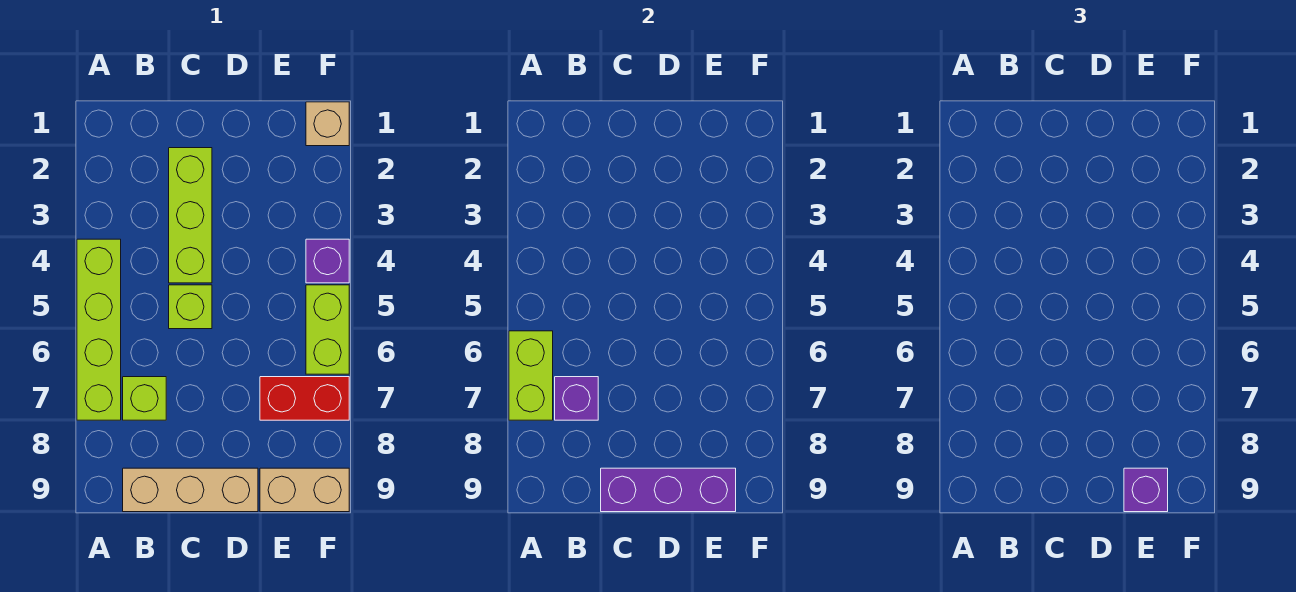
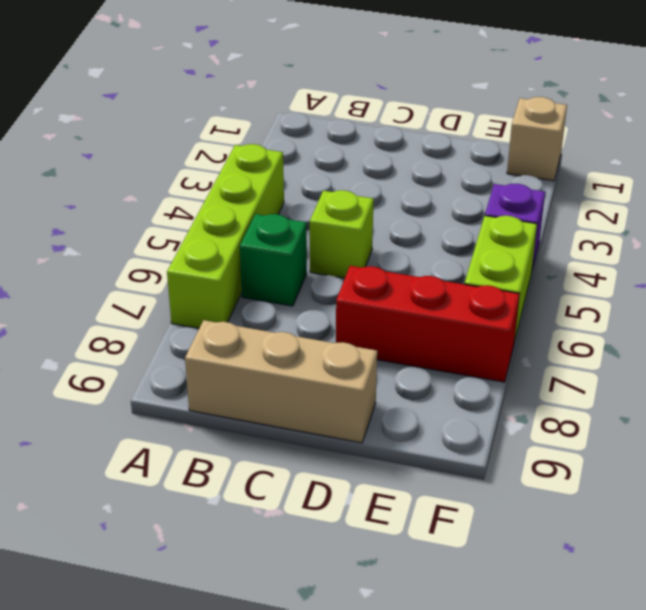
green brick B6 level 1 -> none
red brick D7:F7 level 1 -> red brick E7:F7 level 1
none -> lime brick B7 level 1
none -> lime brick C2:C4 level 1
none -> tan brick E9:F9 level 1

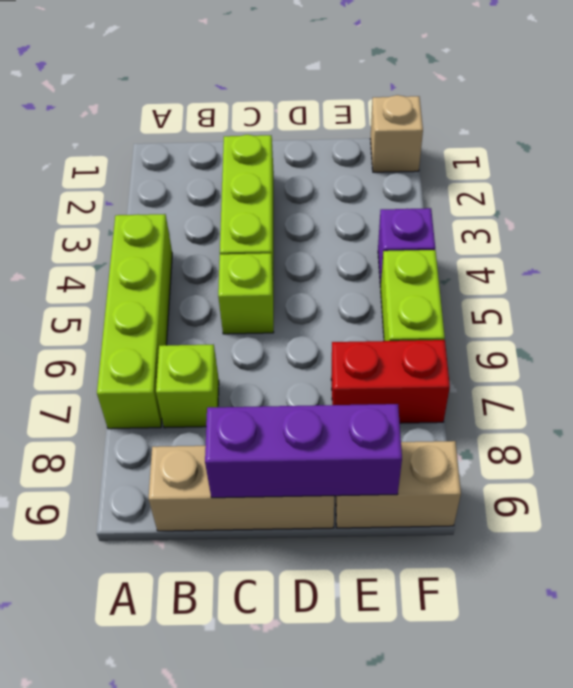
none -> lime brick A6:A7 level 2
none -> purple brick B7 level 2
none -> purple brick E9 level 3

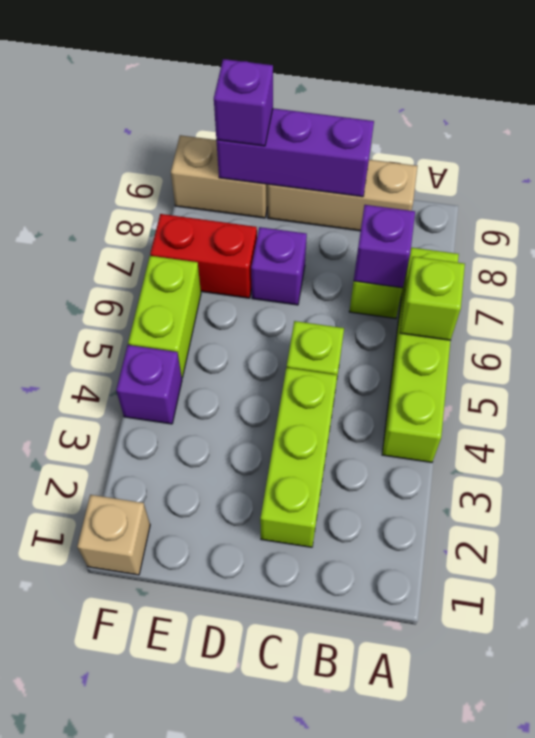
lime brick A6 level 2 -> lime brick A6:A7 level 2
purple brick D7 level 1 -> none

